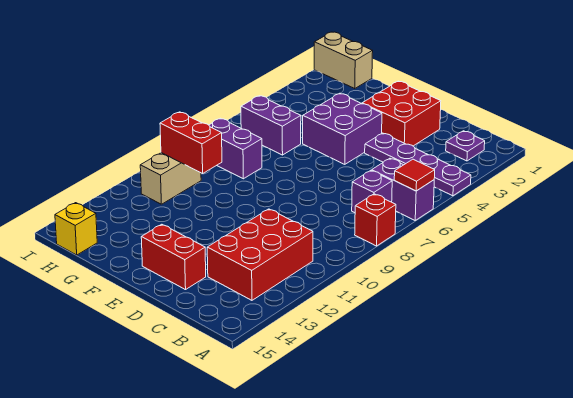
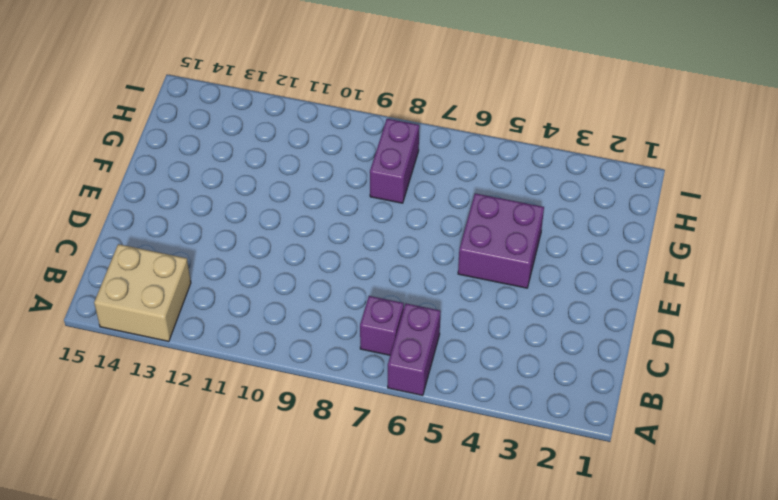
tan brick A13:B14 level 1 -> red brick B11:C13 level 1
none -> purple plate A4:D4 level 1
none -> red brick A8 level 1
none -> purple plate B2 level 1

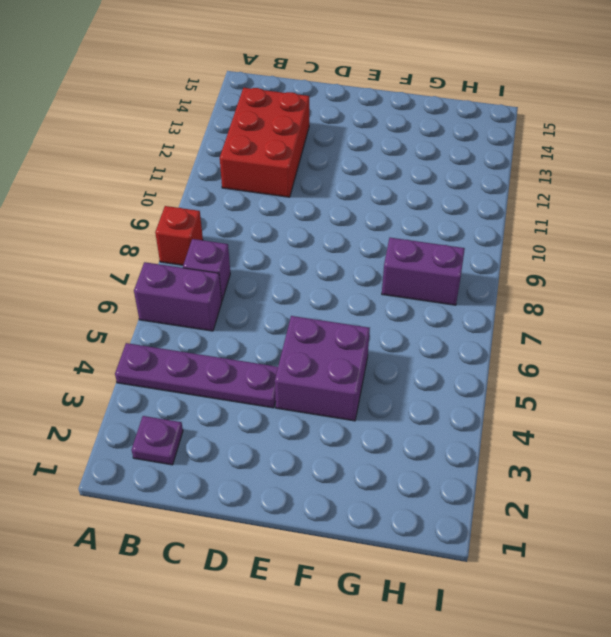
none -> red brick D2:E3 level 1
none -> red brick D14:E14 level 1
none -> purple brick G6:H6 level 1

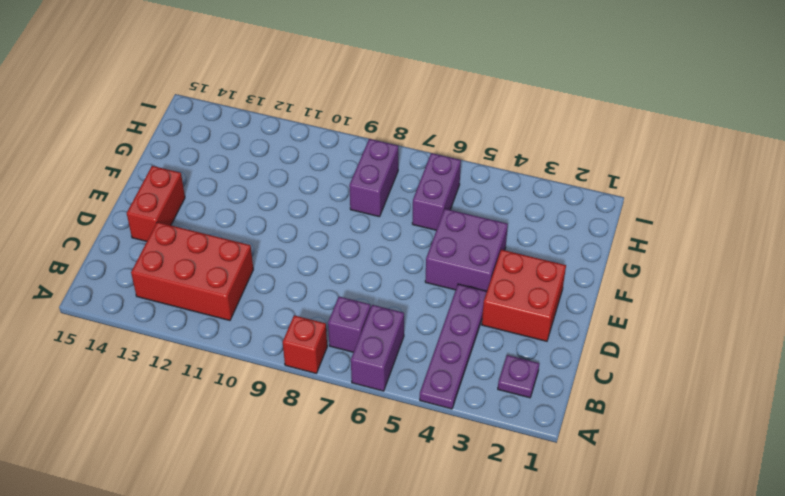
none -> tan brick H1:I1 level 1
none -> tan brick H10:H11 level 1
none -> yellow brick H15 level 1

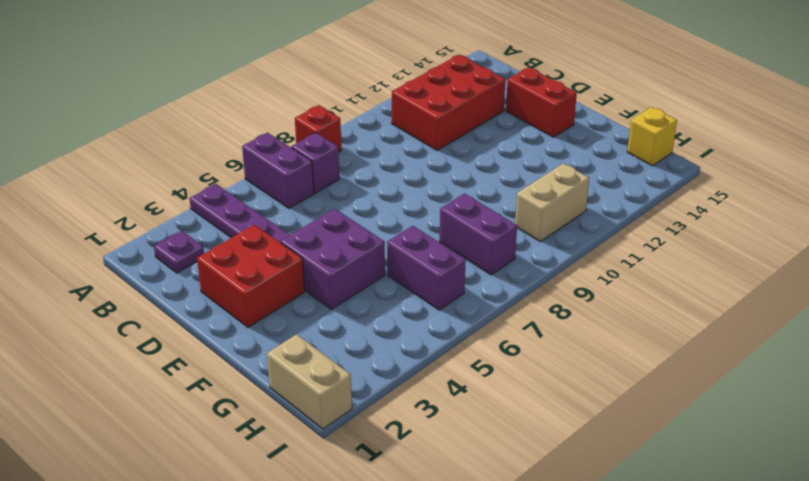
none -> red tile A6 level 2
none -> red brick G10:H10 level 2

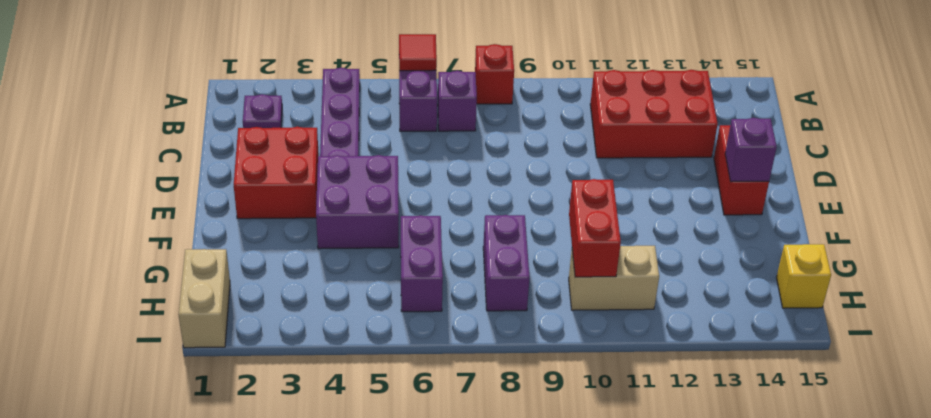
purple brick E14 level 2 -> none

